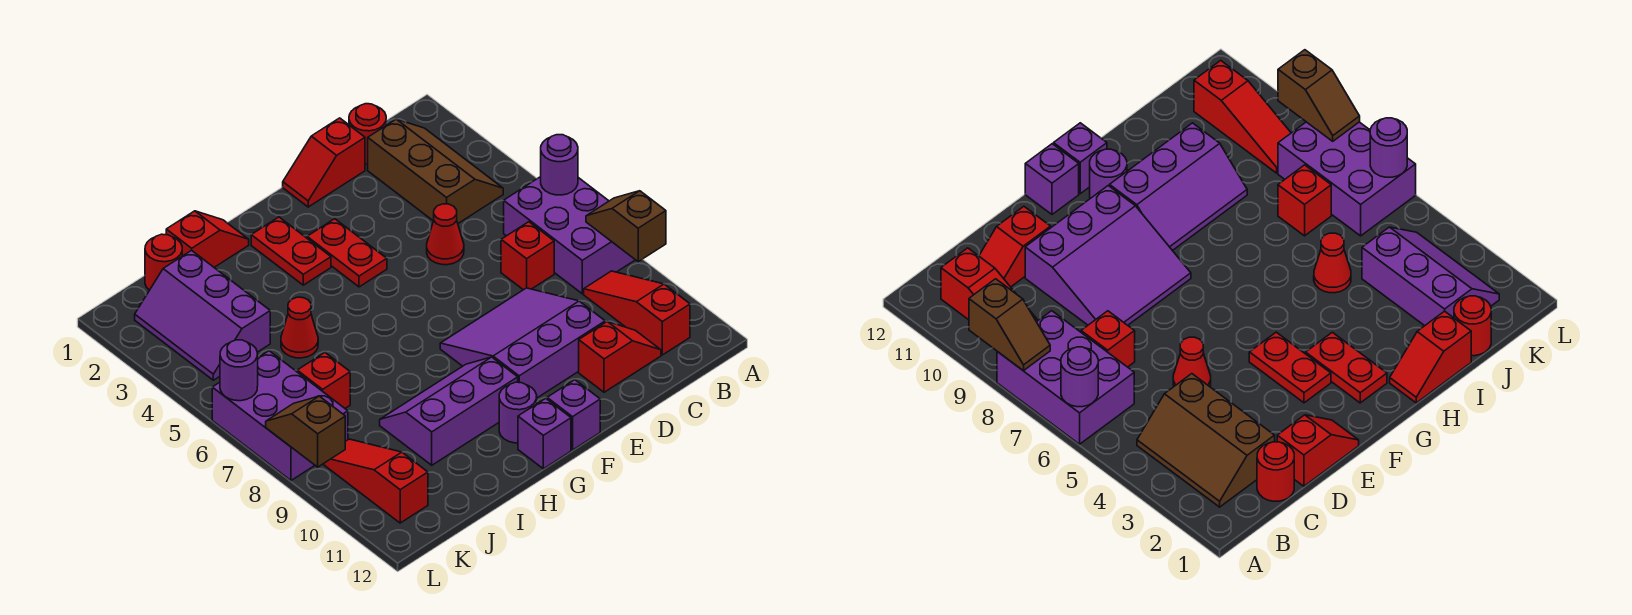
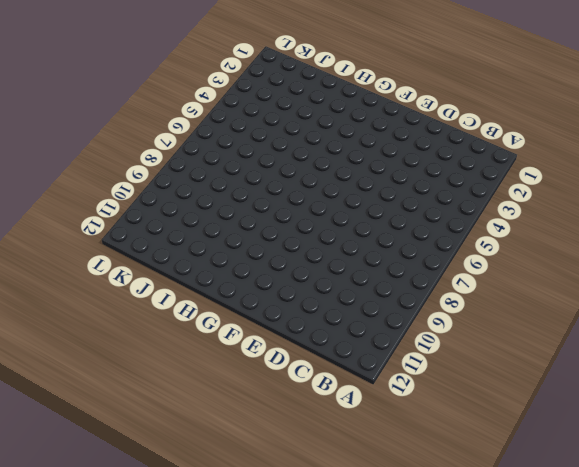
none -> purple brick A6:B8 level 1
none -> brown slope B2:C4 level 1 top C
none -> red slope B9:B11 level 1 top 11

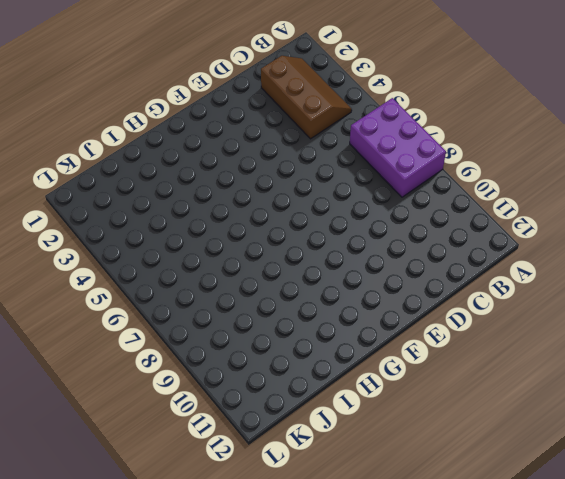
none -> red slope B9:B11 level 1 top 11
none -> red round brick C1 level 1
none -> red brick C7 level 1

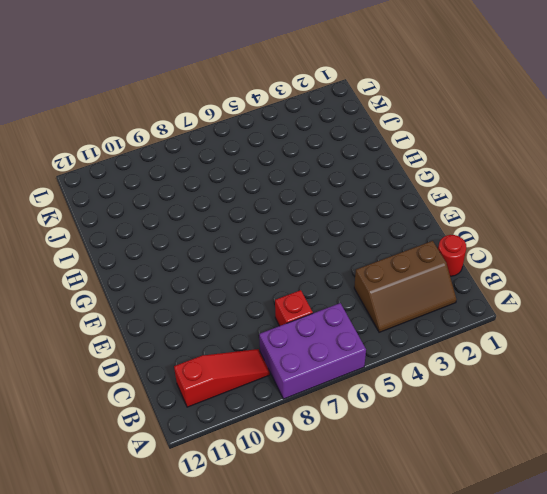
none -> red slope C11:D11 level 1 top D
none -> red slope D1:E1 level 1 top D
none -> red cone D5 level 1

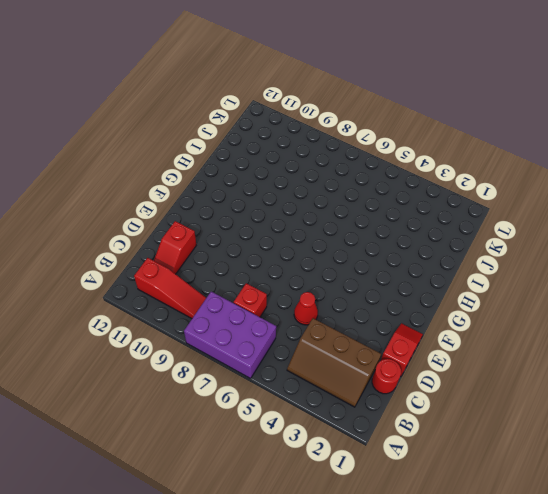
none -> purple slope D8:F10 level 1 top 10
none -> red plate F3:F4 level 1
none -> purple brick F12 level 1

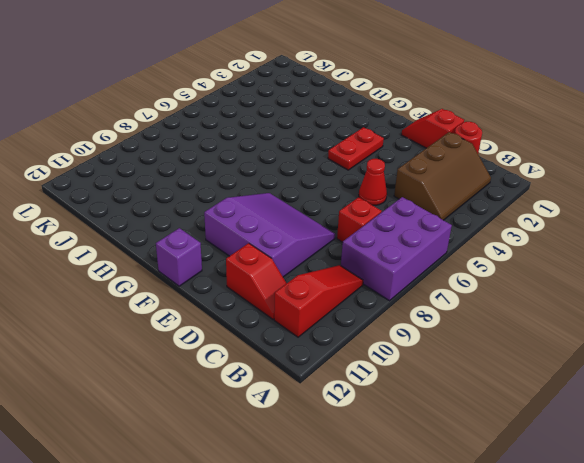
none -> red plate G2:G3 level 1
none -> purple slope G9:I10 level 1 top 10
none -> purple round brick G11 level 1

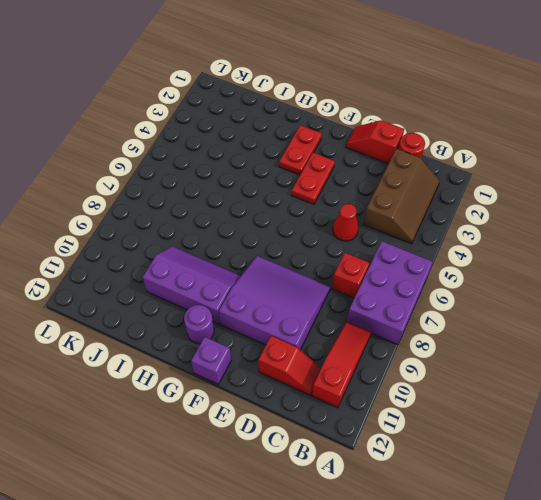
none -> purple brick G12 level 1
none -> red slope H1:I1 level 1 top I
none -> red cone I5 level 1

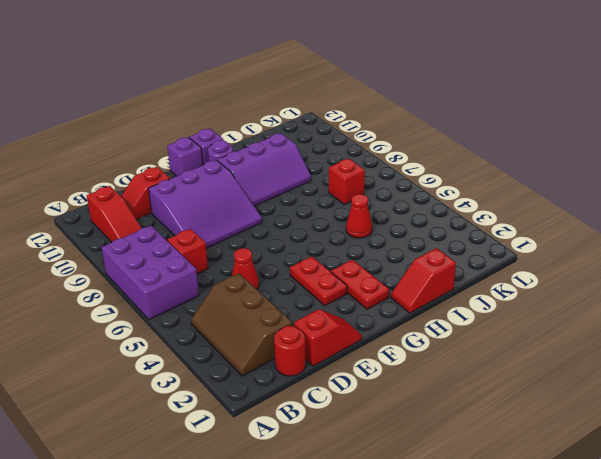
none -> red round brick J1 level 1
none -> purple slope J2:K4 level 1 top J
none -> purple brick K6:L8 level 1

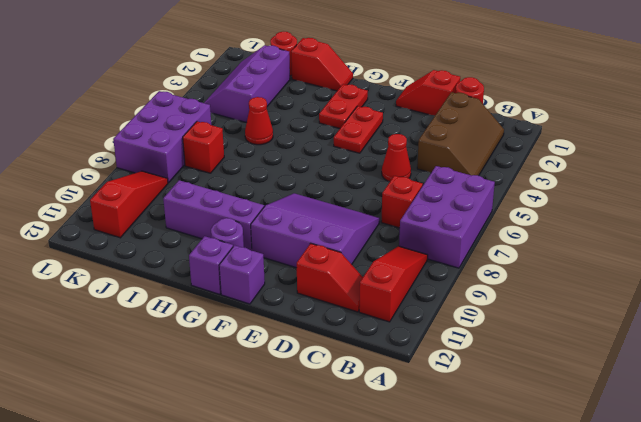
none -> purple round brick A6 level 2
none -> brown slope A8:A9 level 2 top 9
none -> purple round brick L6 level 2

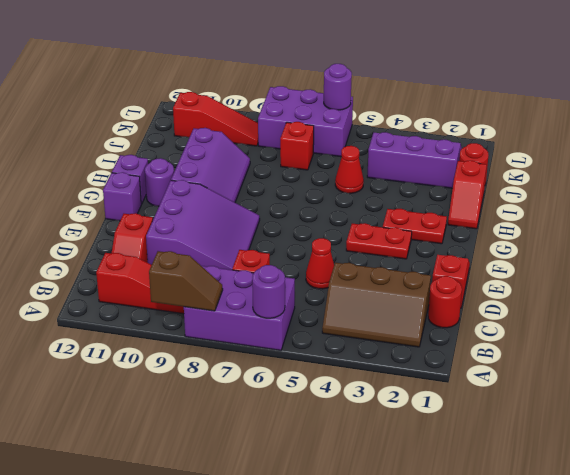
none -> brown slope L8:L9 level 2 top 9

